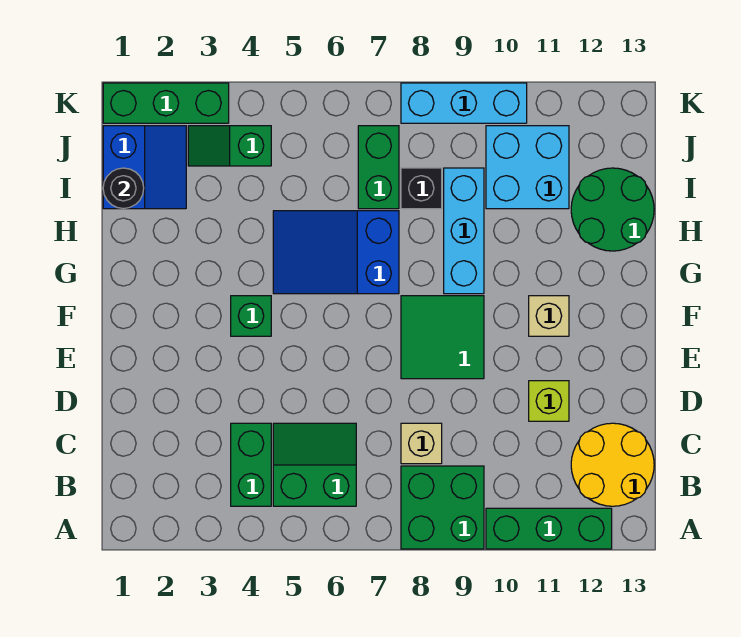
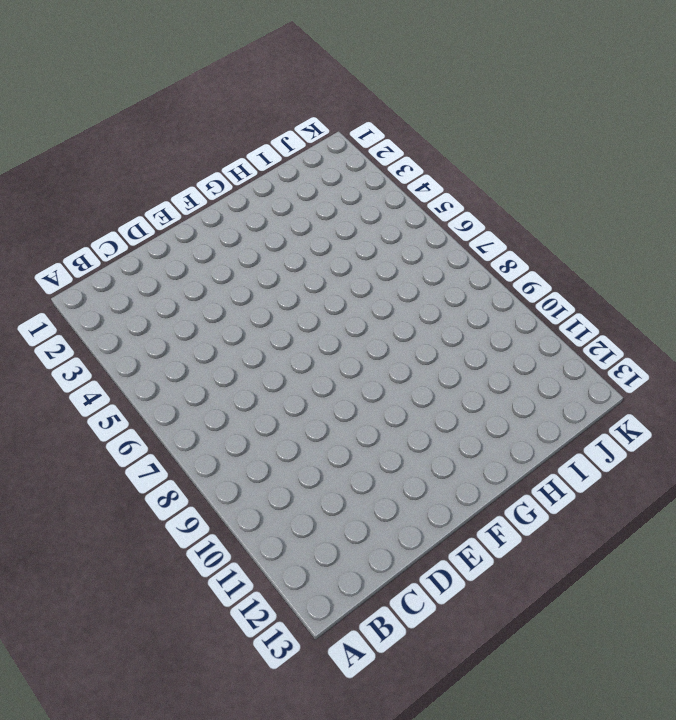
none -> green brick A8:B9 level 1
none -> green brick A10:A12 level 1
none -> green brick B4:C4 level 1

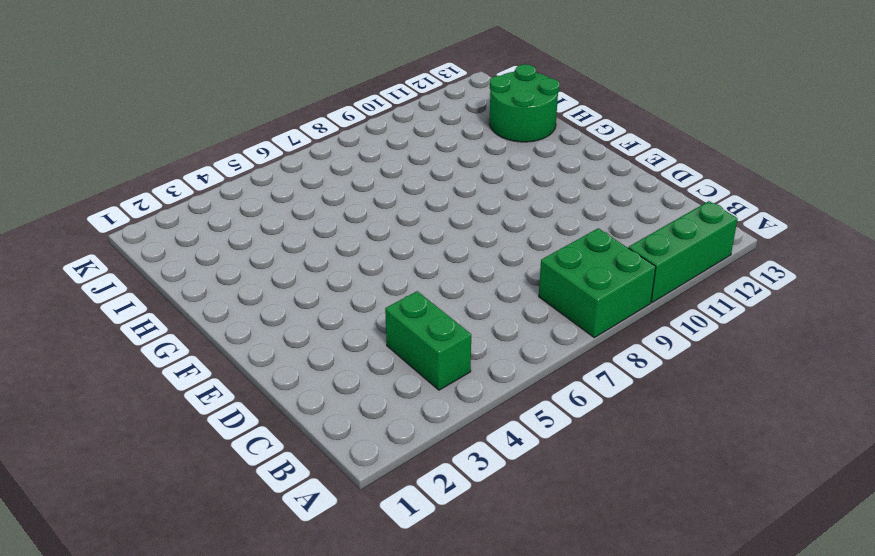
none -> green slope B5:C6 level 1 top B
none -> yellow round brick B12:C13 level 1
none -> tan brick C8 level 1

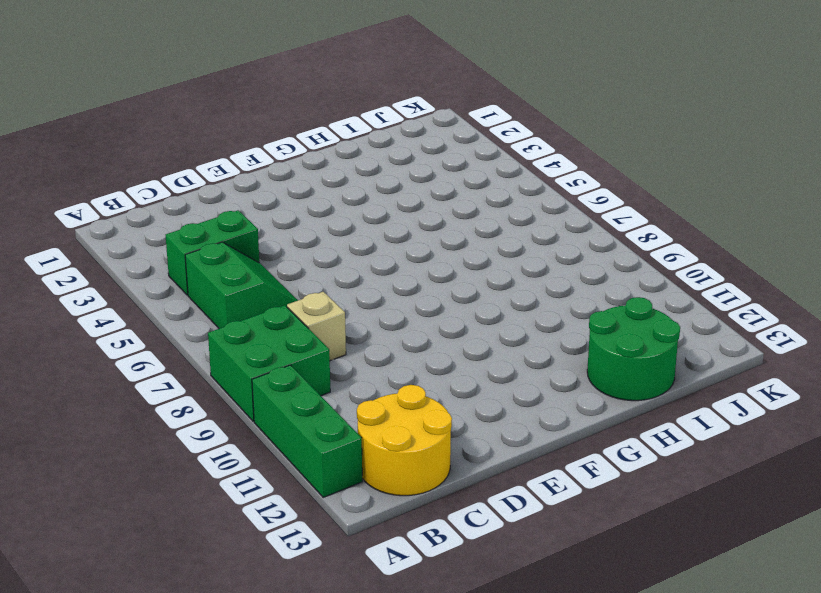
none -> lime brick D11 level 1
none -> green tile E8:F9 level 1
none -> green brick F4 level 1

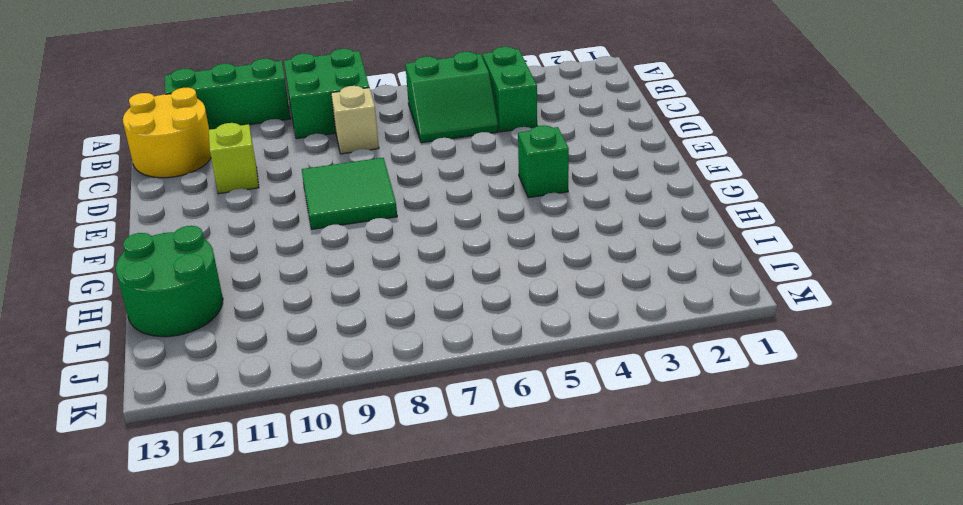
none -> tan brick F11 level 1
none -> blue slope G5:H7 level 1 top 7
none -> cyan brick G9:I9 level 1

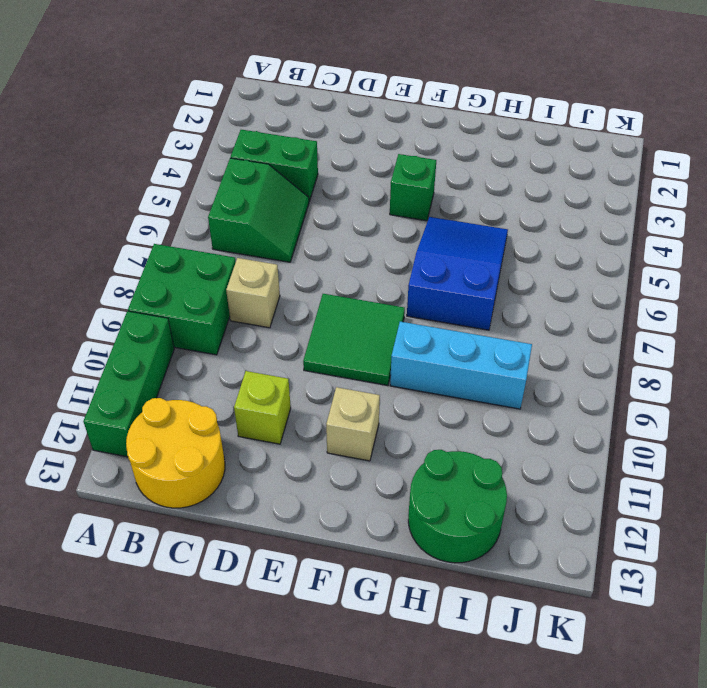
none -> blue slope I1:J2 level 1 top 1
none -> green brick I7:J7 level 1
none -> black brick I8 level 1

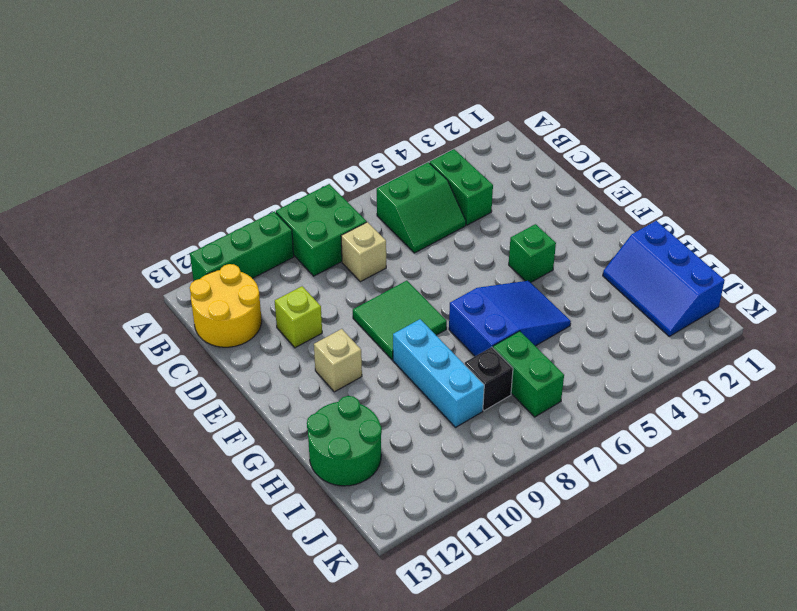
blue slope H1:J2 level 1 top 1 -> blue slope I1:J2 level 1 top 1
none -> cyan brick I10:J11 level 1
none -> green slope J3:J4 level 1 top 4
none -> green brick K1:K3 level 1

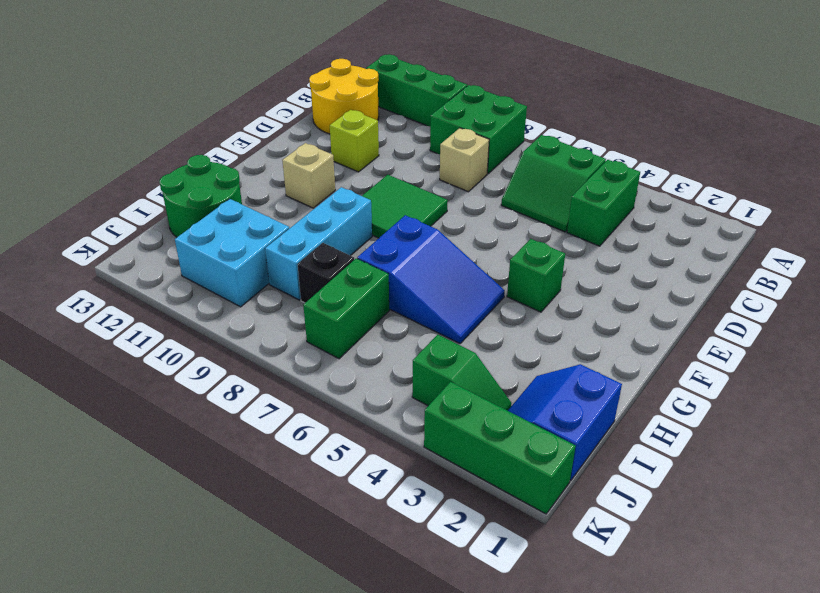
none -> cyan brick K8:K10 level 1
none -> black round brick I1 level 2

